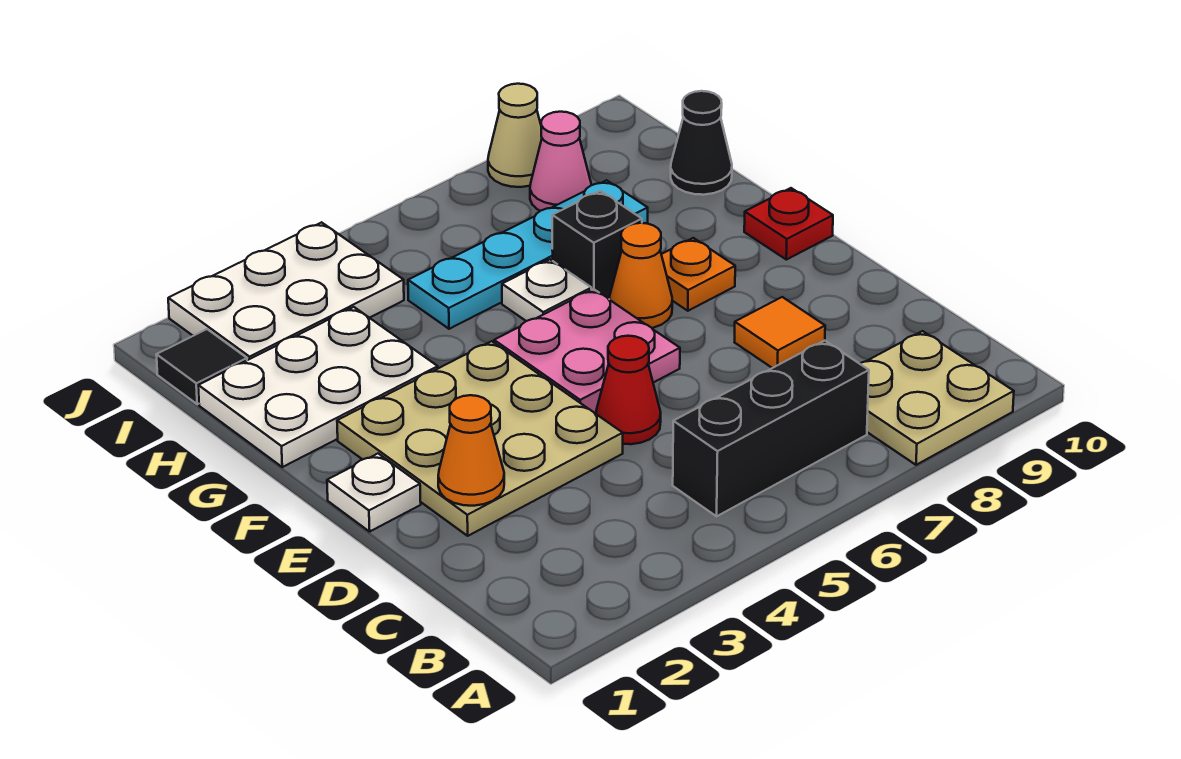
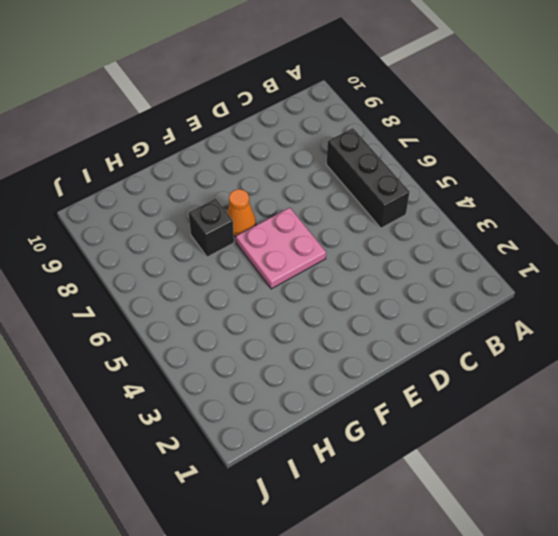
none -> tan plate A8:B9 level 1
none -> tan plate D2:F4 level 1
none -> red cone D5 level 1

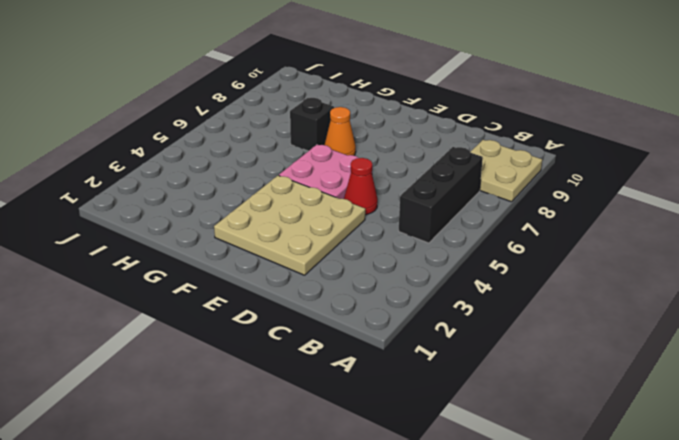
none -> orange tile D8 level 1
none -> white plate E1 level 1
none -> orange plate F8 level 1

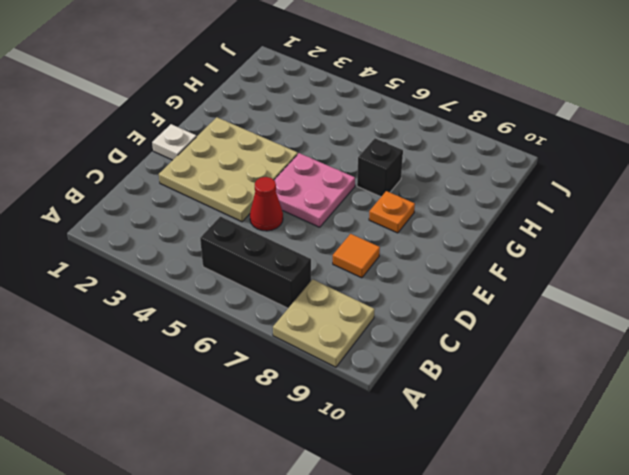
none -> orange cone F7 level 1
none -> red plate F10 level 1
none -> white plate G1:H3 level 1

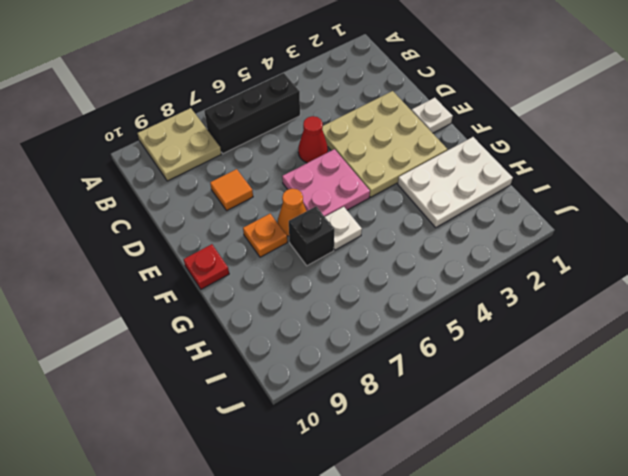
none -> cyan plate H5:H8 level 1
none -> black cone H10 level 1
none -> black tile I1 level 1

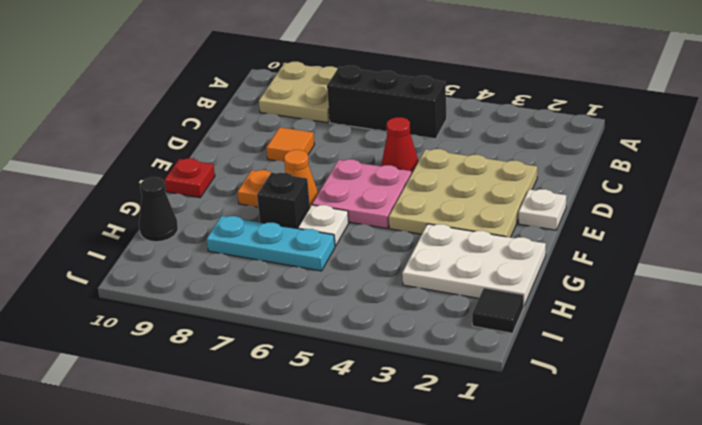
cyan plate H6:H8 level 1 -> cyan plate H5:H8 level 1
none -> white plate I2:J4 level 1
none -> pink cone I8 level 1
none -> tan cone J8 level 1

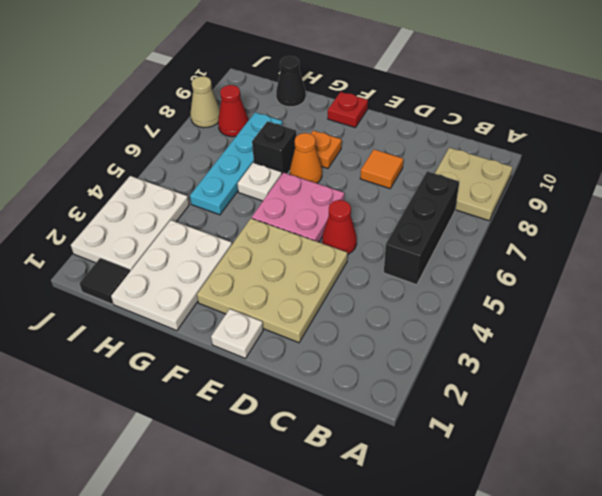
red cone I8 level 1 -> pink cone I8 level 1
none -> orange cone D2 level 2

